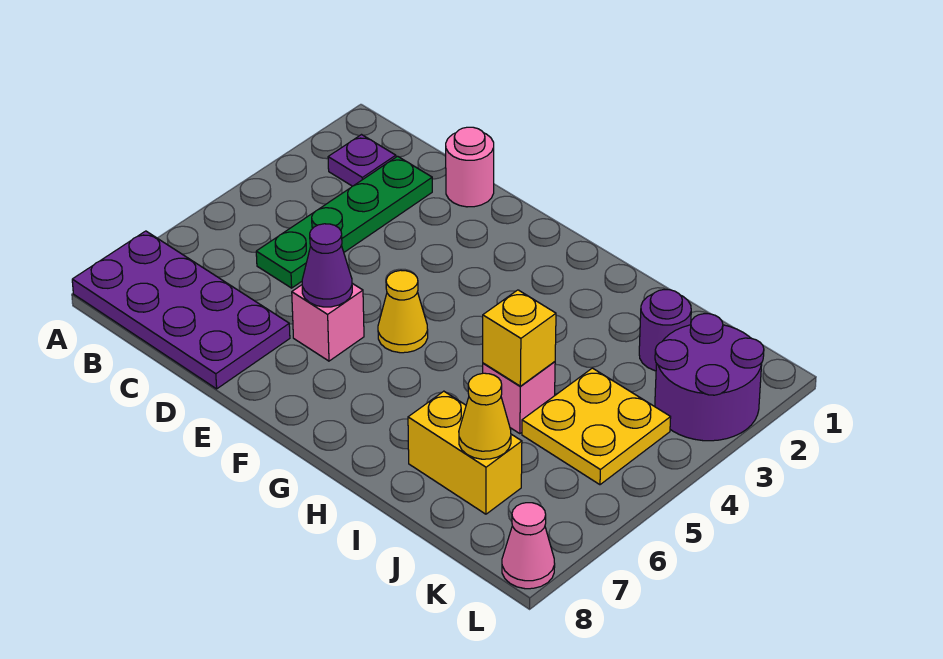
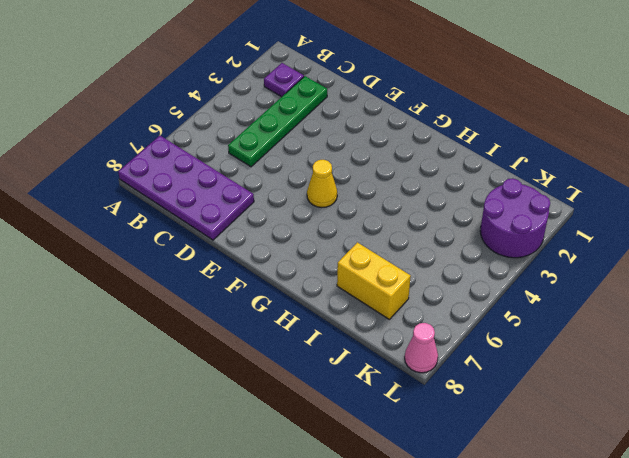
none -> pink round brick D1 level 1
none -> pink brick E6 level 1
none -> pink brick I5 level 1

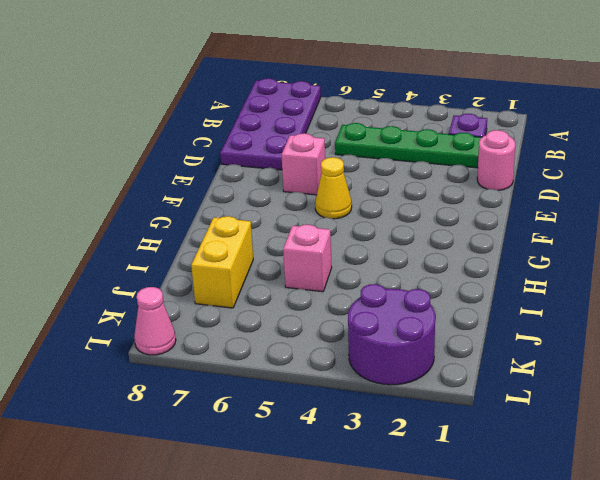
none -> purple round brick J2 level 1
none -> yellow plate J4:K5 level 1
none -> purple cone E6 level 2

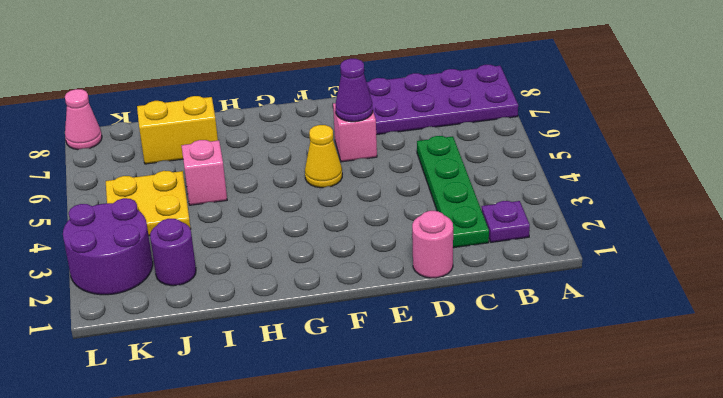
none -> yellow brick I5 level 2
none -> yellow cone J7 level 2

